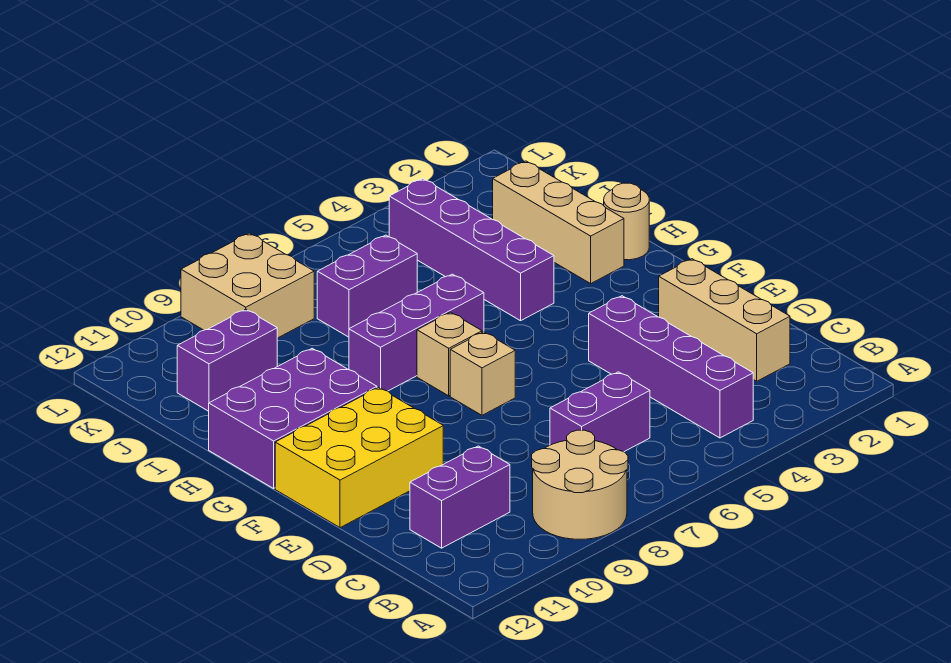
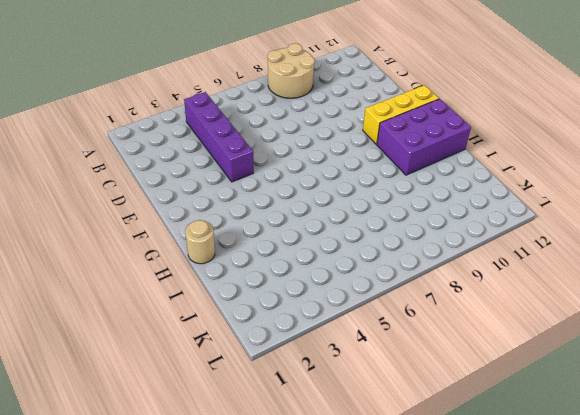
yellow brick F10:F12 level 1 -> yellow brick E10:F12 level 1
none -> tan brick C2:E2 level 1
none -> purple brick C6:C7 level 1
none -> purple brick C10:C11 level 1

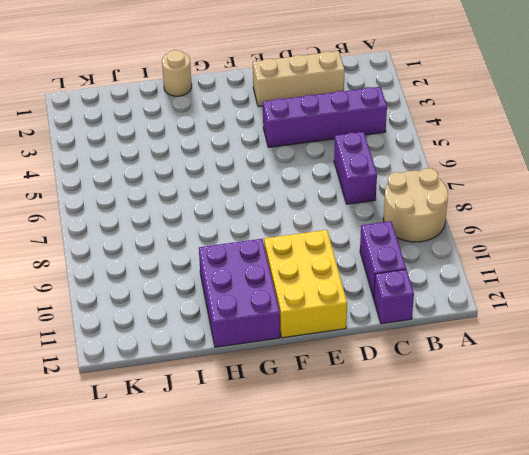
purple brick C12 level 1 -> none
none -> tan brick F7 level 1
none -> tan brick G7 level 1
none -> tan brick H2:J2 level 1

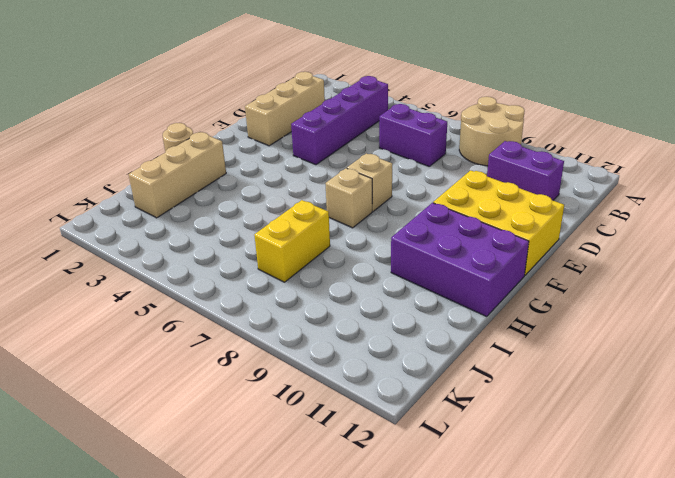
yellow brick I7:J7 level 1 -> purple brick J6:J7 level 1
none -> purple brick H4:K4 level 1
none -> purple brick H6:H8 level 1
none -> purple brick J10:J11 level 1

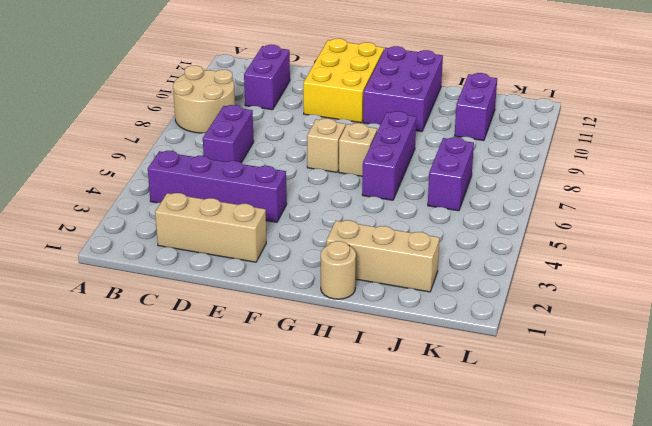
none -> purple brick H4:K4 level 1
none -> tan brick K8:L9 level 1

